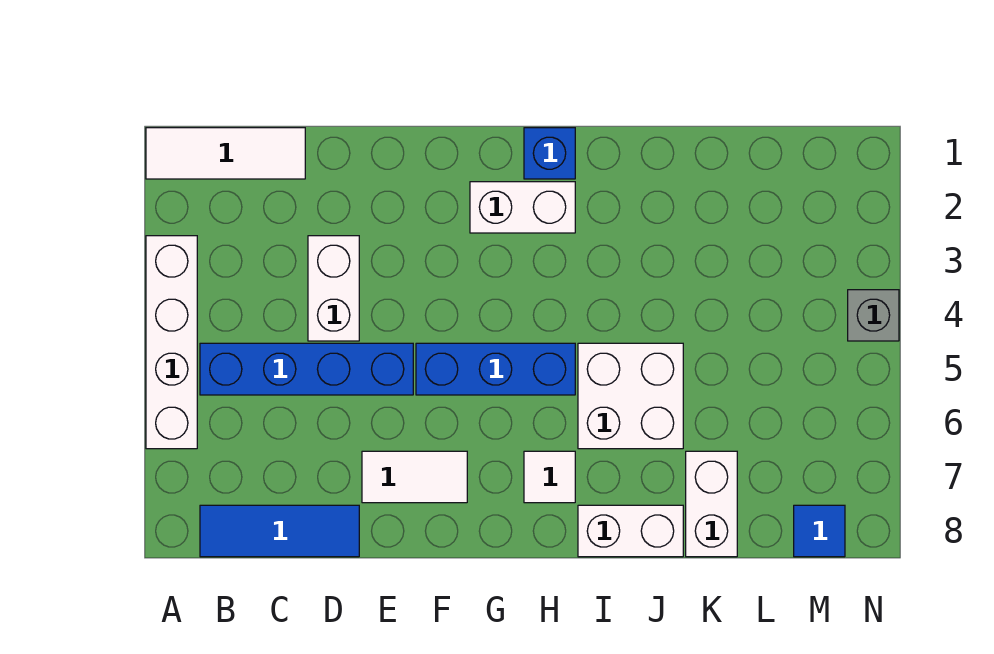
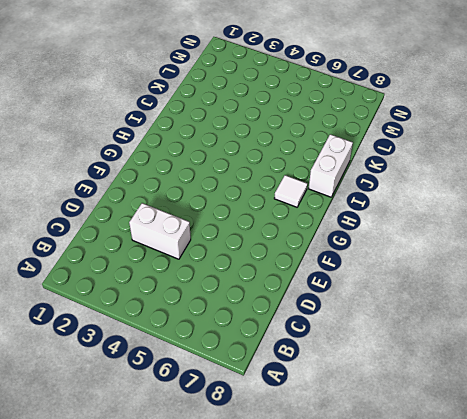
none -> white tile A1:C1 level 1
none -> white brick A3:A6 level 1
none -> blue brick B5:E5 level 1

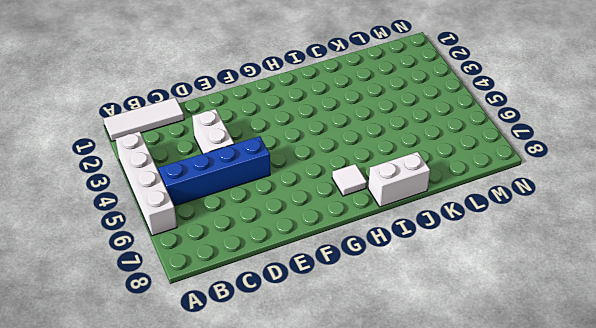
none -> blue tile B8:D8 level 1
none -> white tile E7:F7 level 1
none -> blue brick F5:H5 level 1

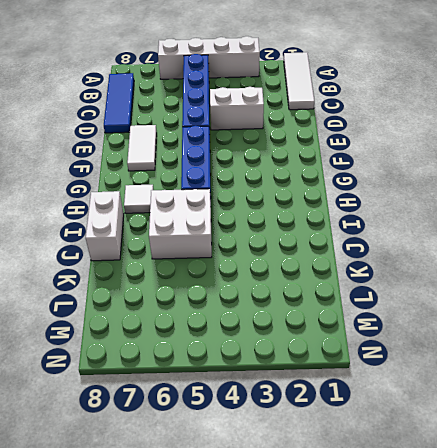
none -> white brick G2:H2 level 1
none -> blue brick H1 level 1
none -> white brick K7:K8 level 1

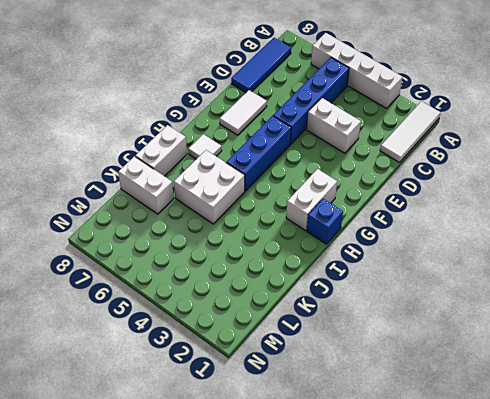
none -> blue tile M8 level 1
none -> grey brick N4 level 1

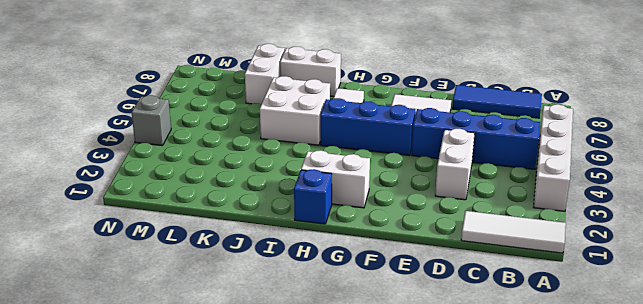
none -> blue tile M8 level 1

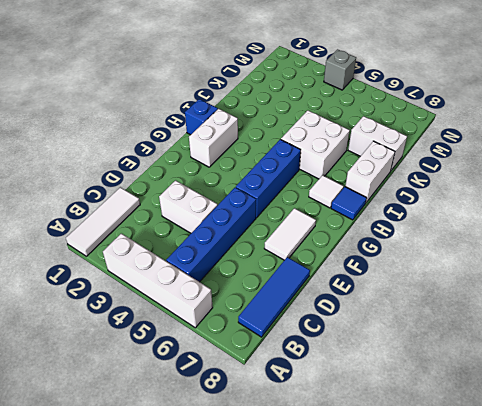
blue tile H8 level 1 -> blue tile M8 level 1

